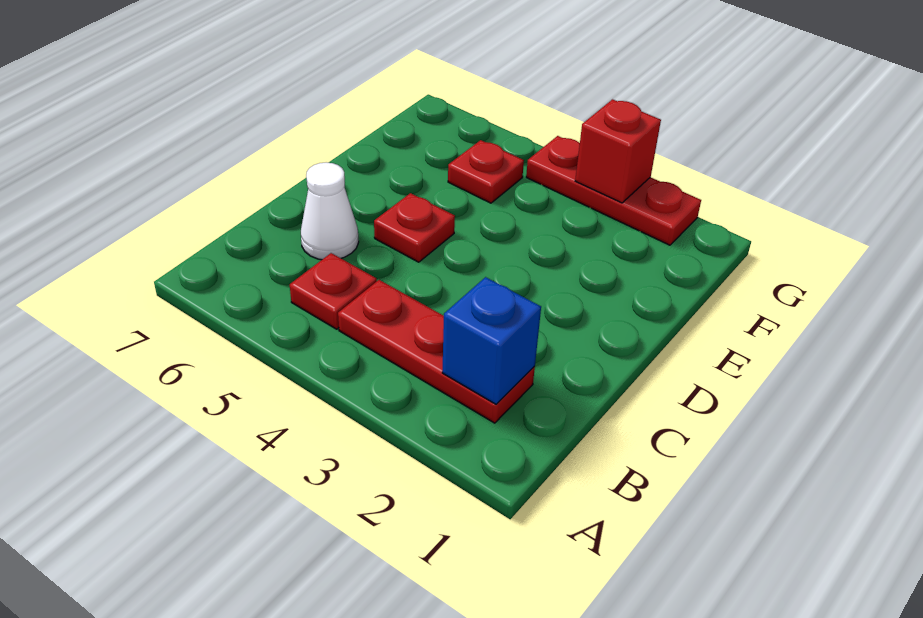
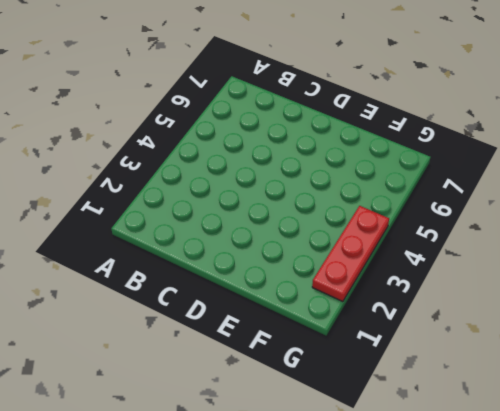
none -> red plate B2:B4 level 1
none -> red plate B5 level 1

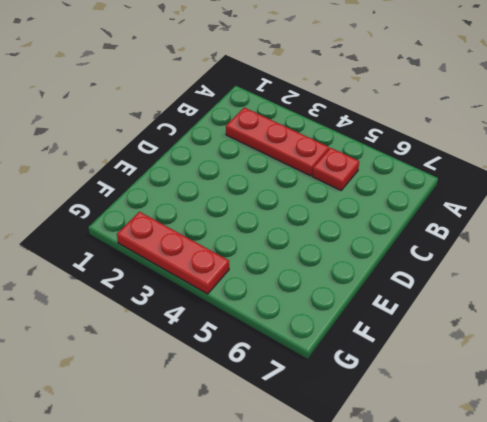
none -> white cone C6 level 1
none -> red plate D5 level 1

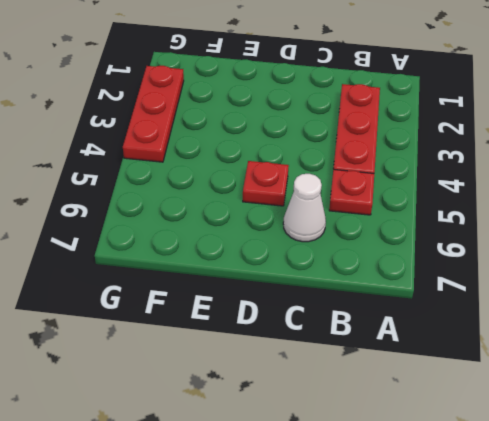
none -> red plate F5 level 1
none -> blue brick B2 level 2

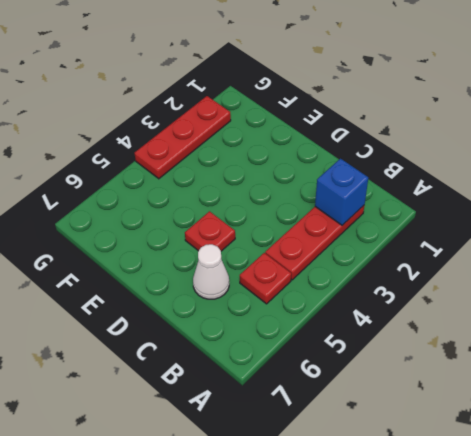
none -> red plate F5 level 1
none -> red brick G3 level 2

